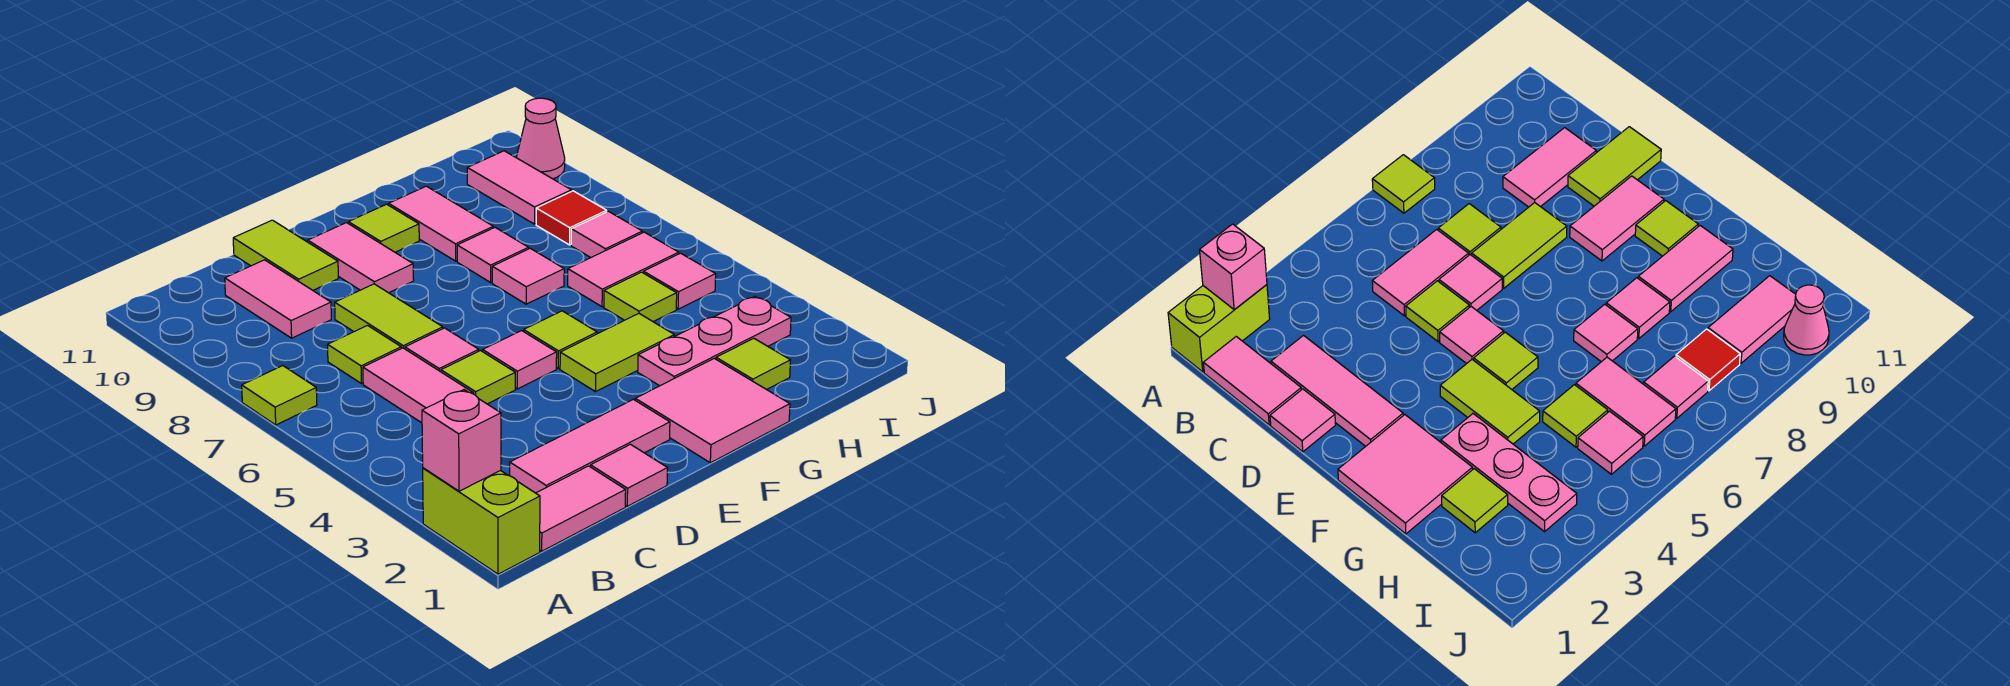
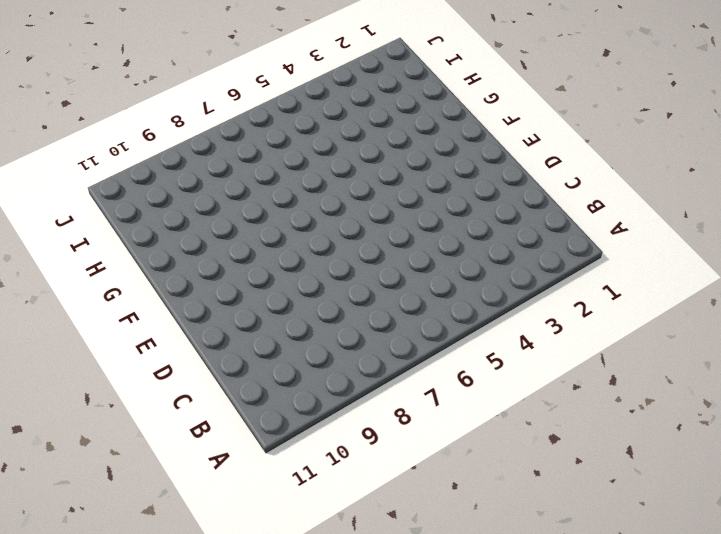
none -> lime brick A1:A2 level 1
none -> lime tile A7 level 1
none -> pink tile B1:C1 level 1
none -> pink tile C2:E2 level 1

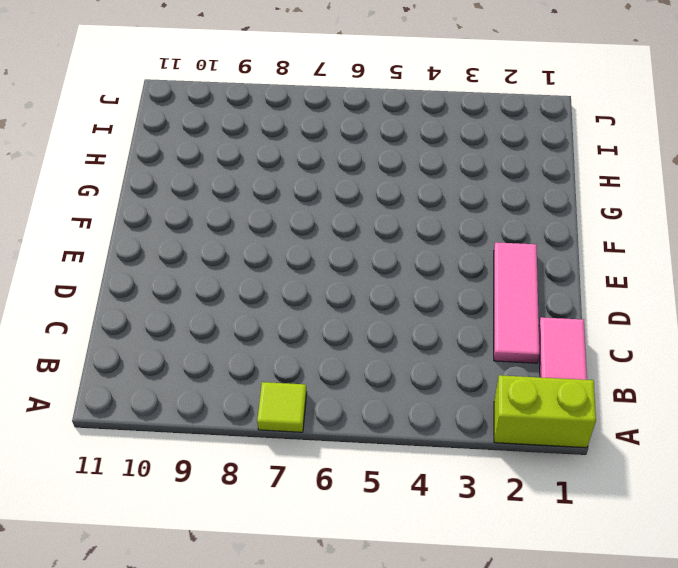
none -> pink tile C5:C6 level 1
none -> lime tile C7 level 1
none -> pink tile C9:C10 level 1
none -> pink tile D1 level 1

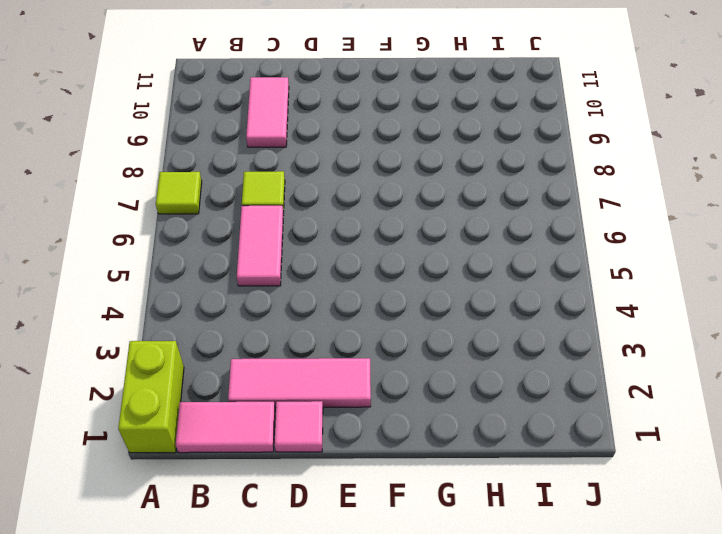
none -> lime tile D5 level 1
none -> pink tile D6 level 1
none -> lime tile D7:D8 level 1
none -> lime tile D10:D11 level 1

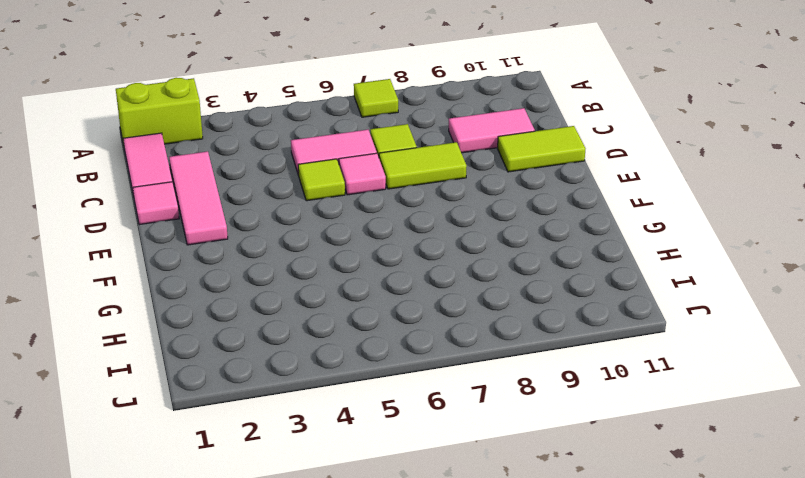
none -> pink tile E5 level 1
none -> pink tile E9:E10 level 1
none -> pink tile F1:G2 level 1
none -> lime tile F4:G4 level 1

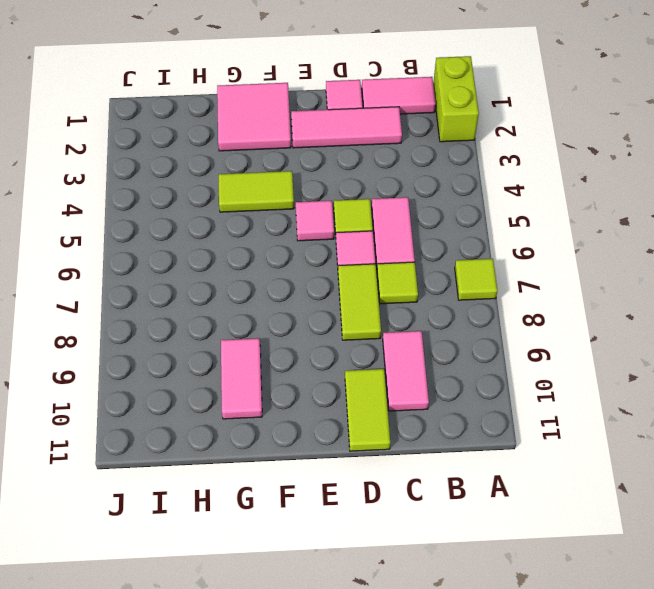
none -> pink tile E9:E10 level 1
none -> lime tile F5 level 1
none -> lime tile F10 level 1
none -> pink plate G3:I3 level 1

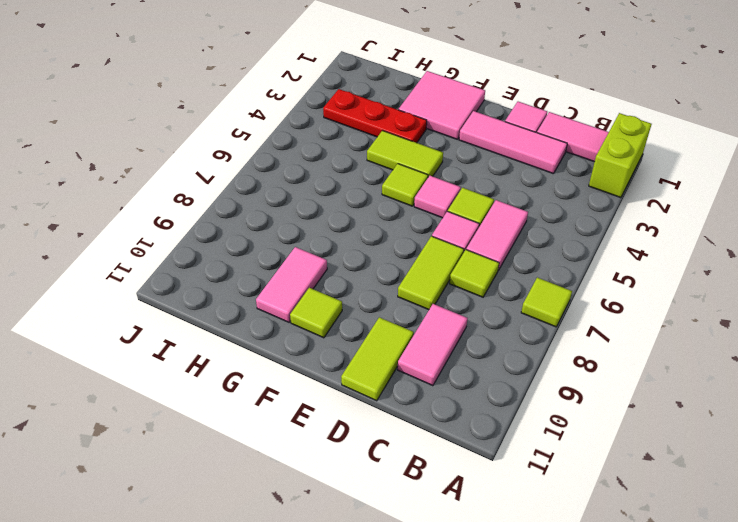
red plate G3:I3 level 1 -> pink plate G3:I3 level 1
none -> pink tile E9:E10 level 1
none -> pink tile G7 level 1
none -> pink tile G8 level 1
none -> lime tile H2 level 1

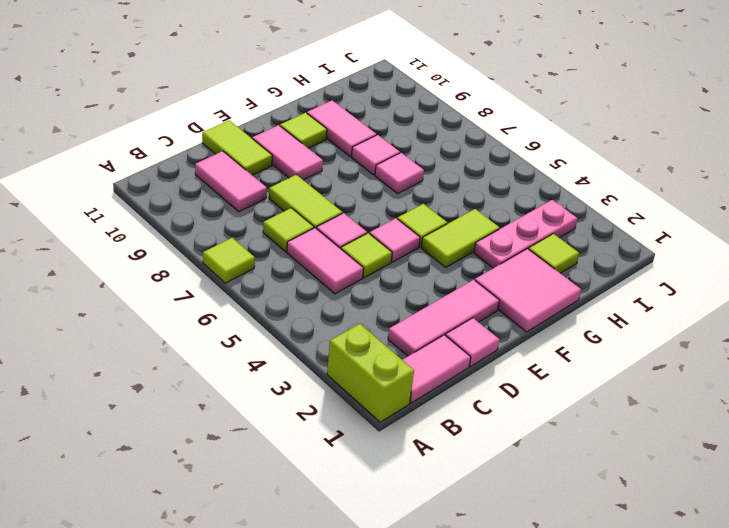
none -> lime tile H5 level 1
none -> pink tile H6:I6 level 1
none -> pink tile I5 level 1
none -> pink tile I7 level 1

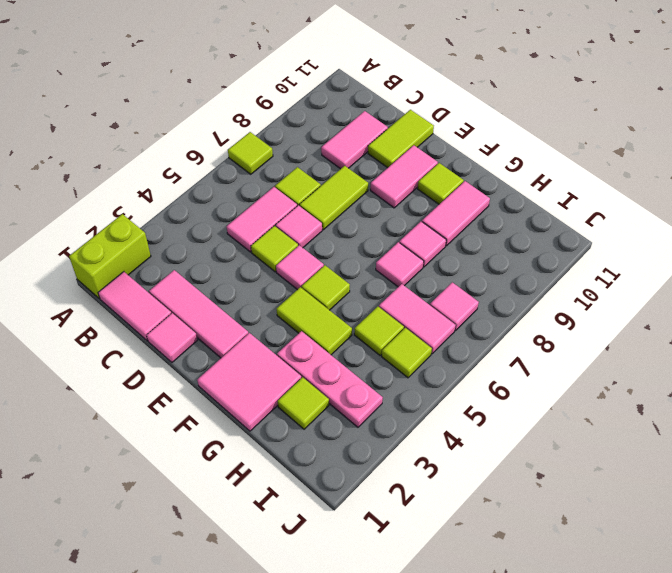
lime tile I5 level 1 -> pink tile I5 level 1
none -> red tile I8 level 1
none -> pink tile I9:I10 level 1
none -> pink cone J10 level 1
none -> pink brick A2 level 2

